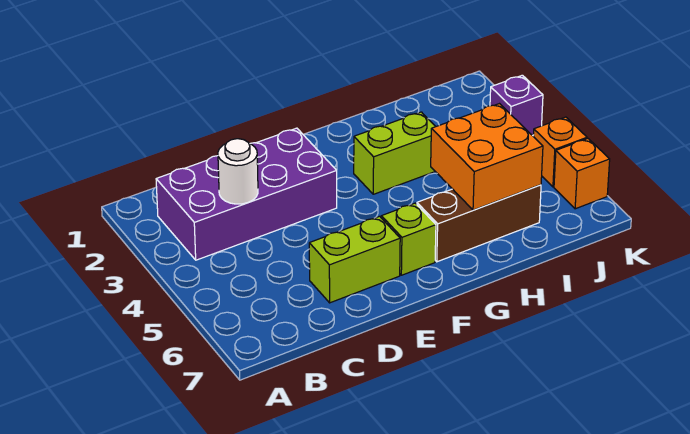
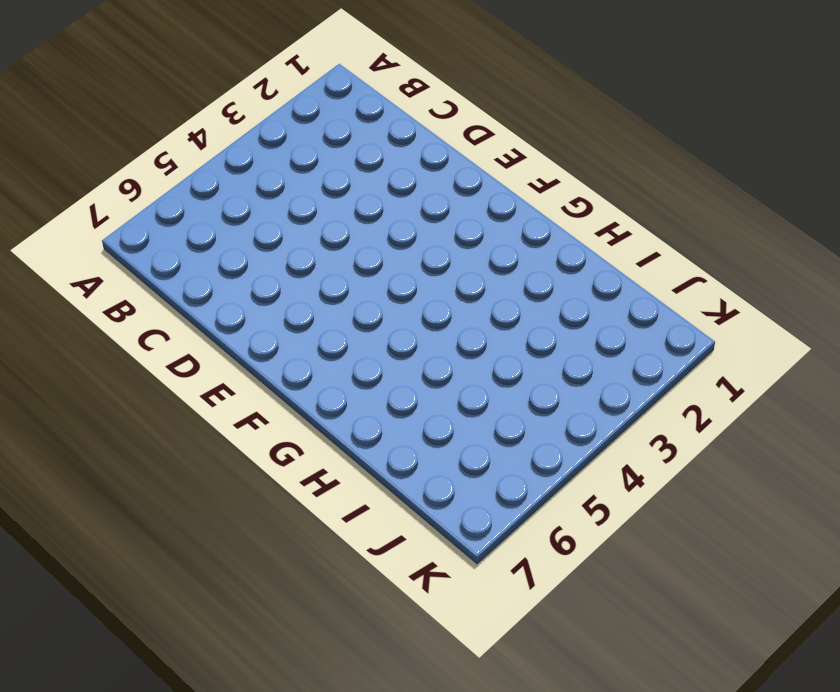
none -> purple brick B2:E3 level 1
none -> lime brick D6:E6 level 1

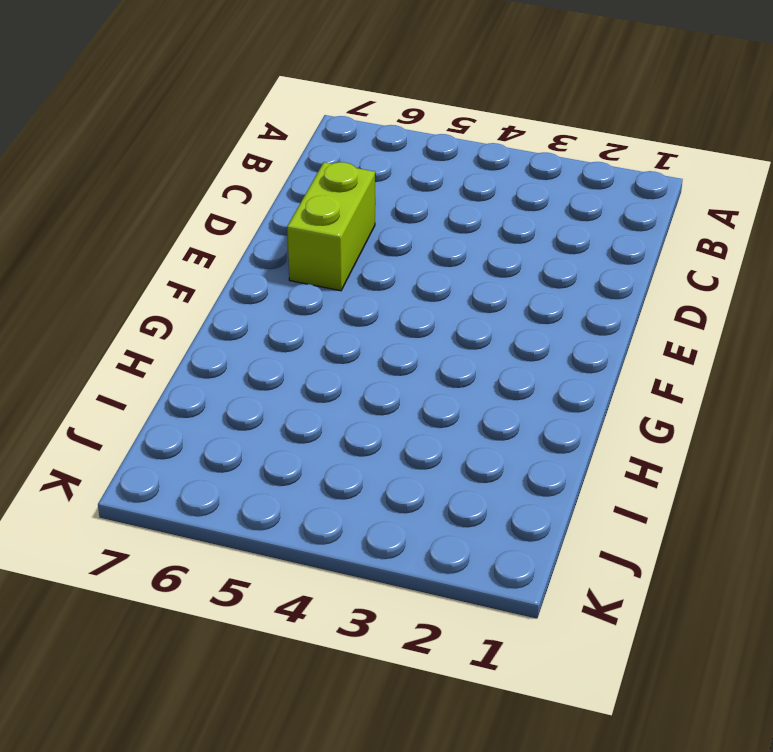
none -> purple brick B2:E3 level 1
none -> lime brick F6 level 1

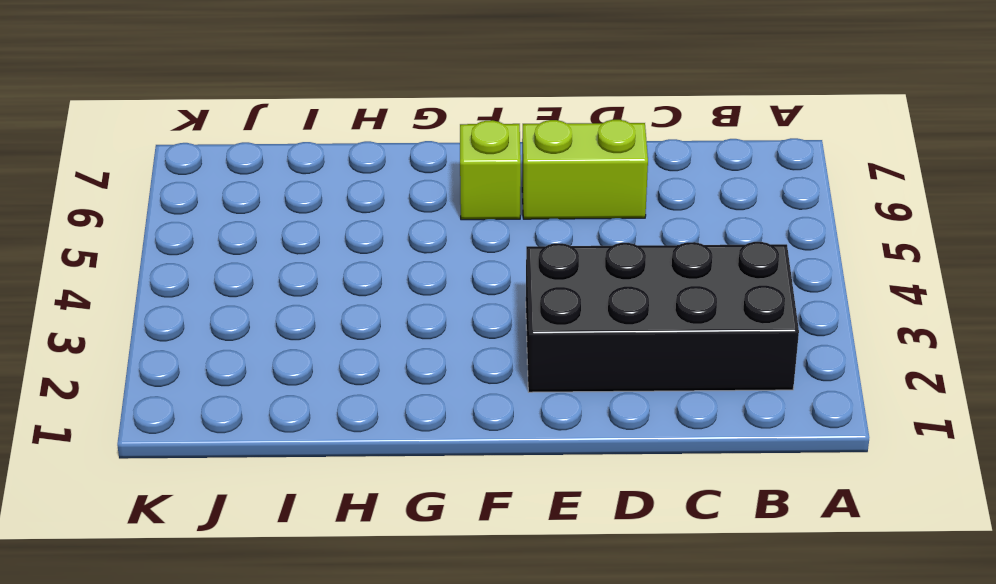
black brick B2:E3 level 1 -> purple brick B2:E3 level 1
none -> lime brick G3:H3 level 1
none -> brown brick G6:I6 level 1

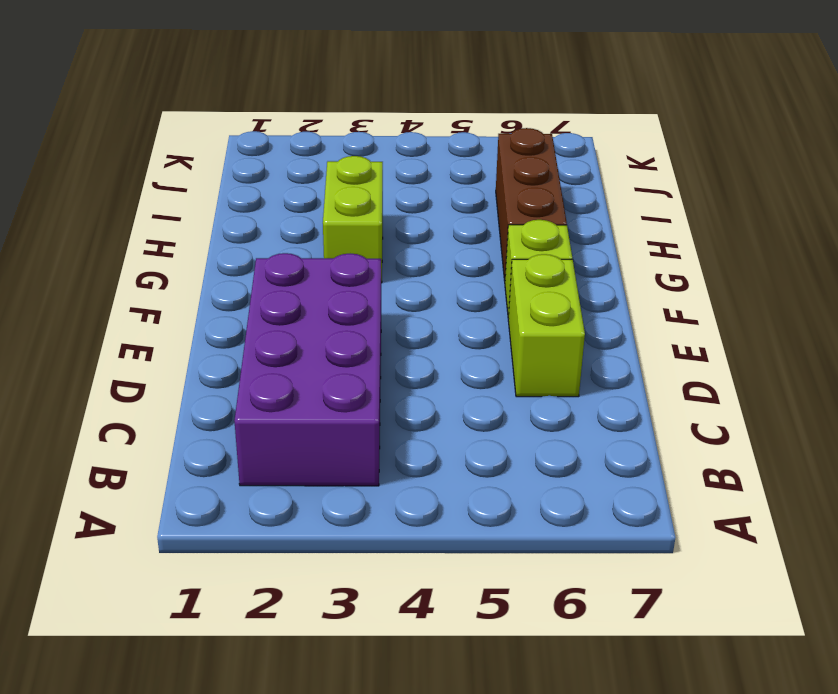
none -> purple brick K3 level 1
none -> orange brick K5 level 1

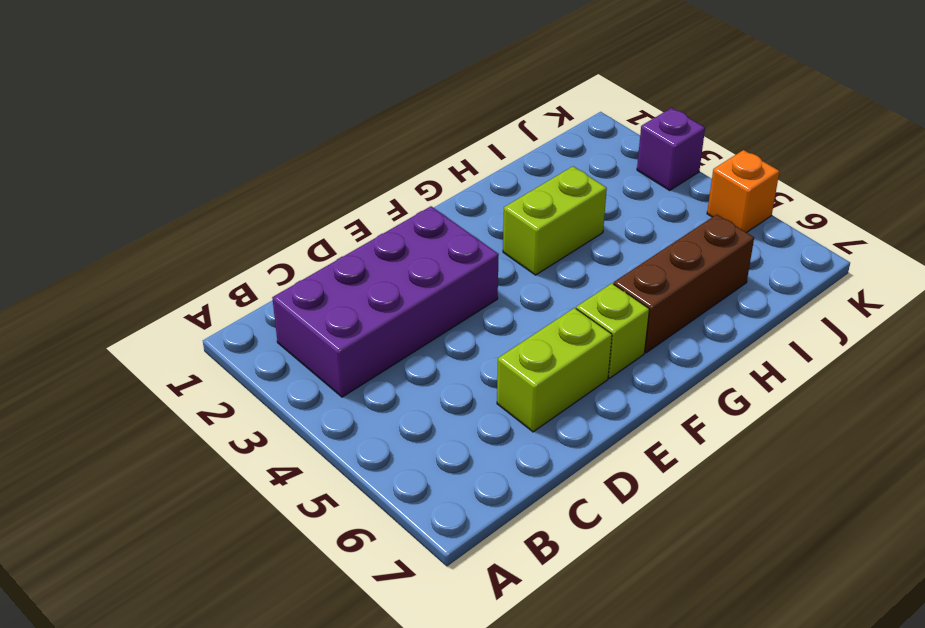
none -> orange brick K6 level 1
none -> white round brick C3 level 2

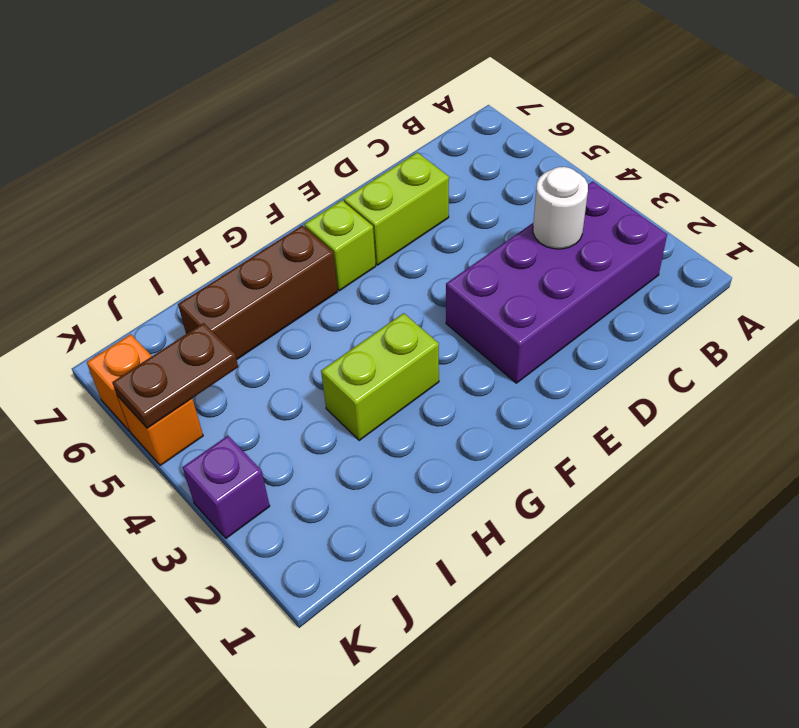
brown plate J5:K5 level 2 -> none
none -> orange brick H5:I6 level 2

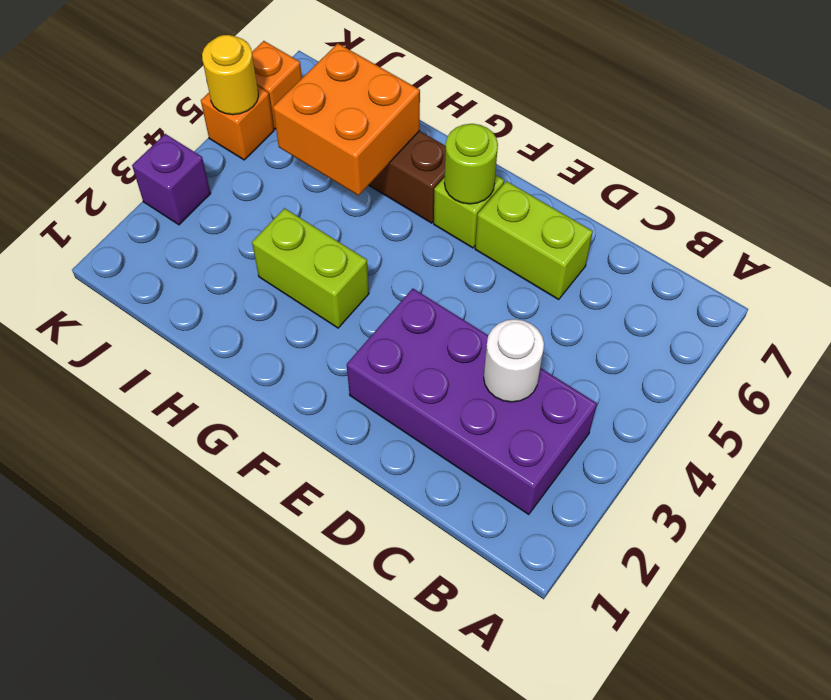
lime round brick F6 level 2 -> none
yellow round brick K5 level 2 -> none

